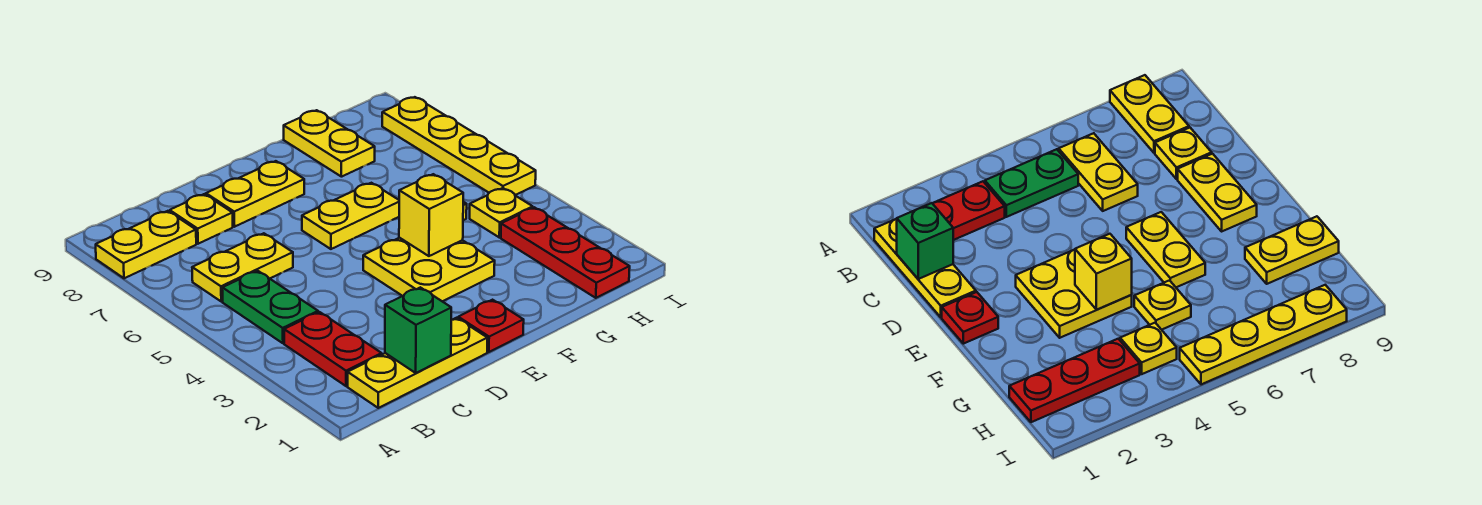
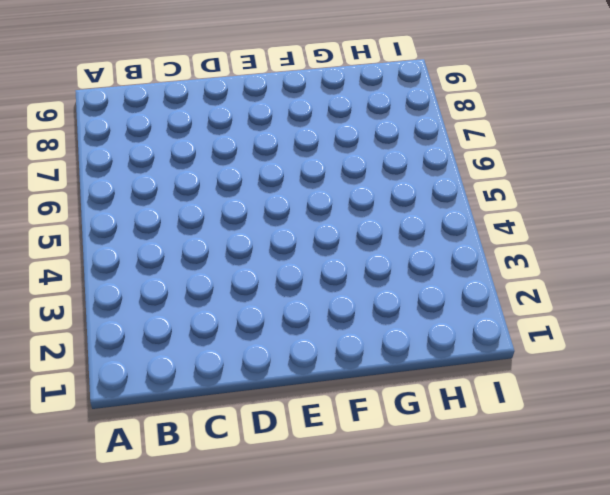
none -> yellow plate A8:B8 level 1
none -> yellow plate B1:D1 level 1
none -> red plate B2:B3 level 1

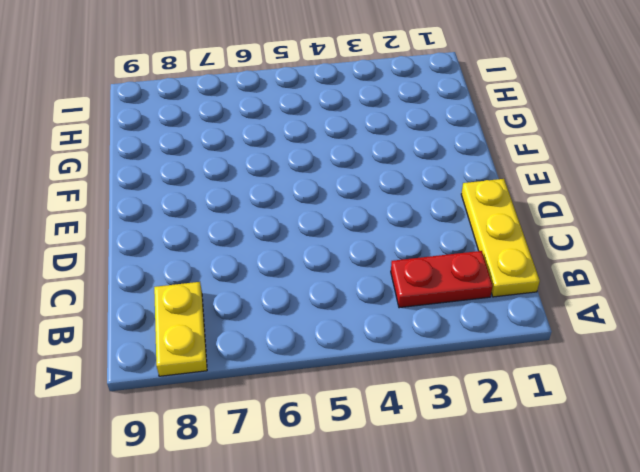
none -> green plate B4:B5 level 1
none -> yellow plate B6:C6 level 1
none -> yellow plate C8 level 1

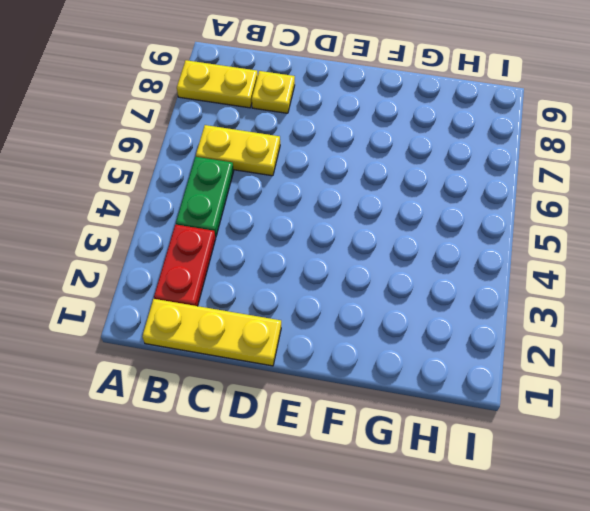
none -> yellow plate D8:E8 level 1
none -> red plate E1 level 1
none -> yellow plate E3:F4 level 1

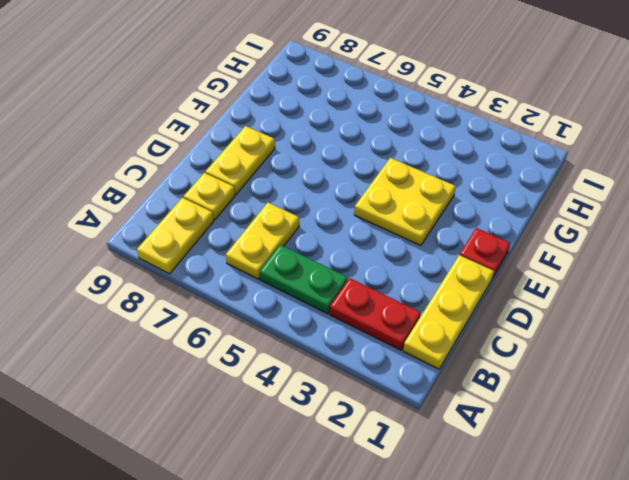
none -> yellow plate E6:F6 level 1
none -> yellow plate G5 level 1
none -> yellow plate G8:G9 level 1

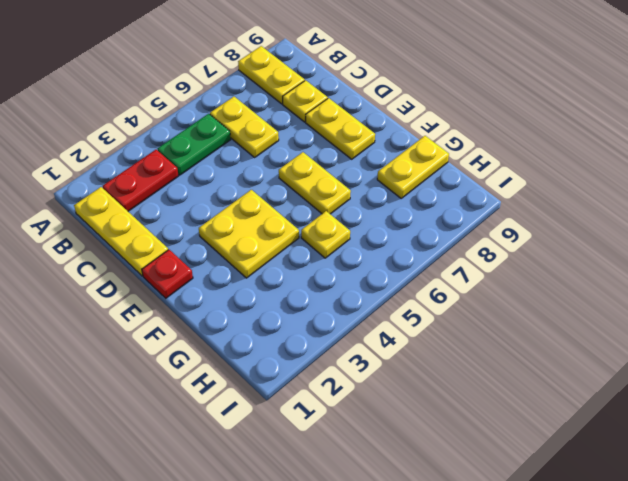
none -> red plate H1:H3 level 1
none -> yellow plate H4 level 1
none -> yellow plate I5:I8 level 1

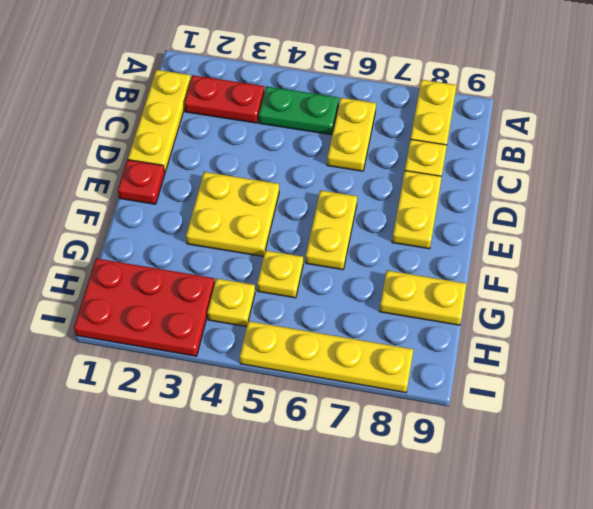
red plate H1:I3 level 1 -> red plate H1:H3 level 1
none -> green brick C1 level 2
none -> yellow brick F4 level 2

